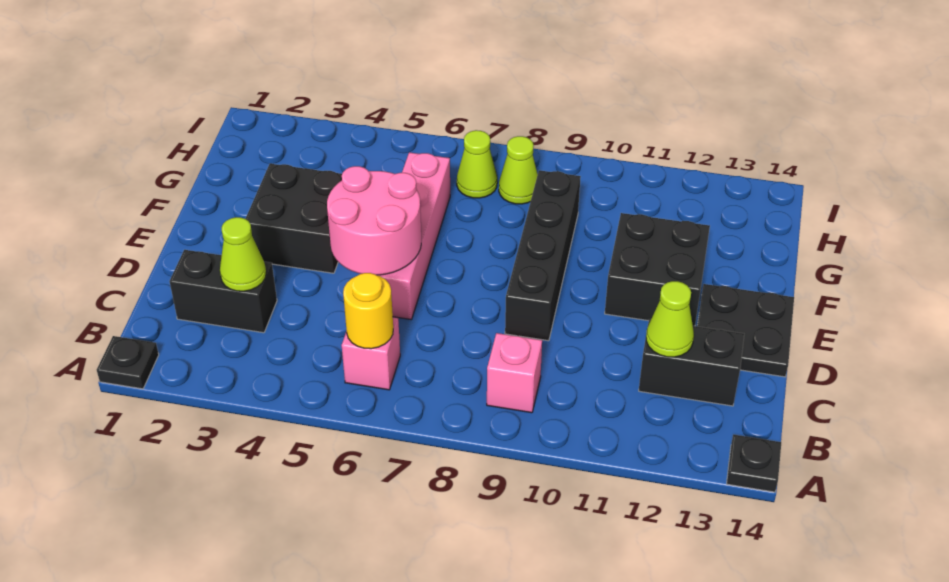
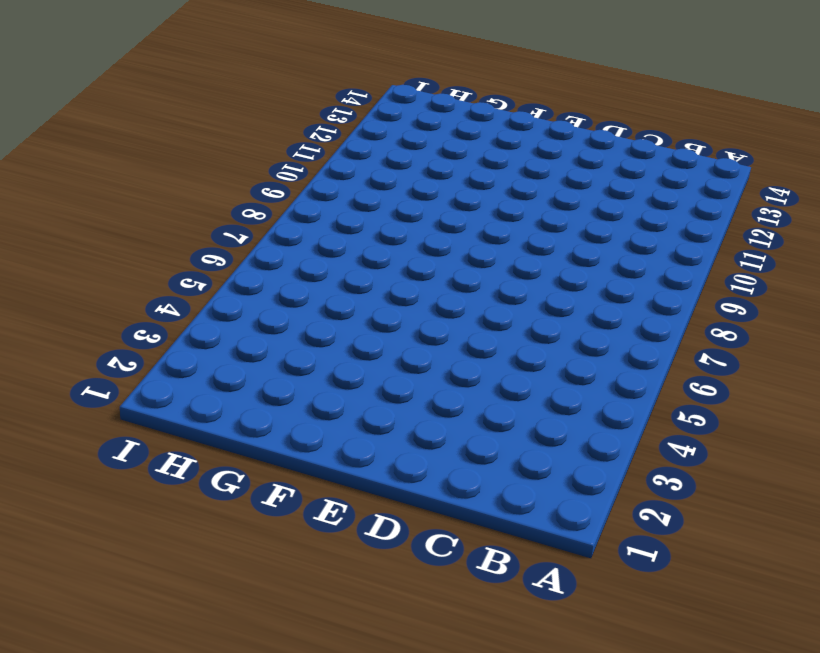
none -> black plate A1 level 1
none -> black plate A14 level 1
none -> pink brick B6 level 1

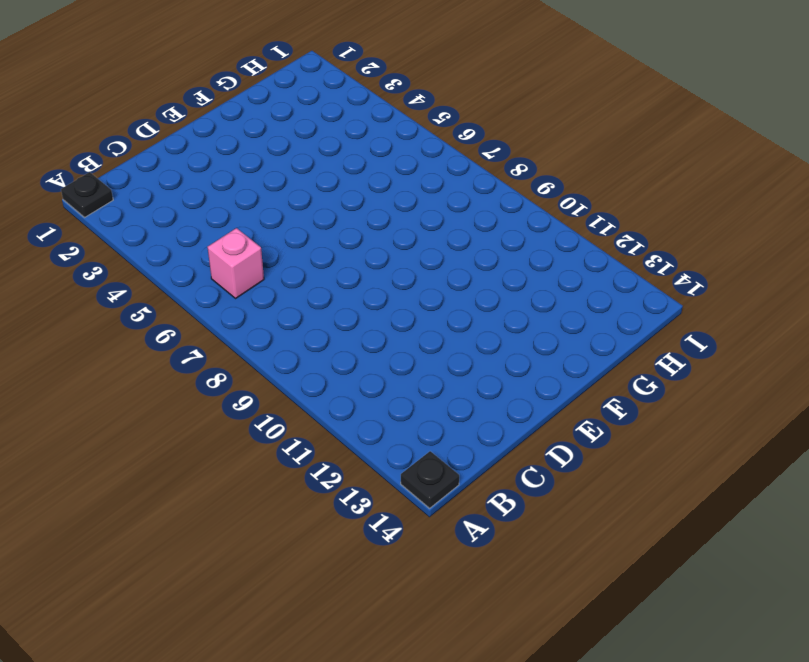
none -> pink brick B9 level 1
none -> black brick C2:C3 level 1
none -> black brick C12:C13 level 1

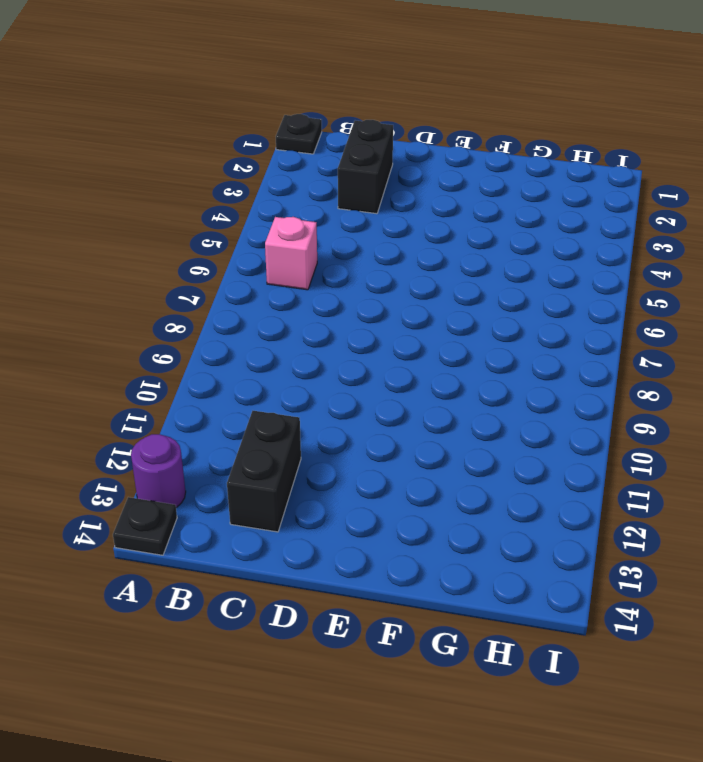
purple round brick A13 level 1 -> none
none -> pink brick B9 level 1
none -> pink brick D6:G6 level 1
none -> black brick D9:G9 level 1

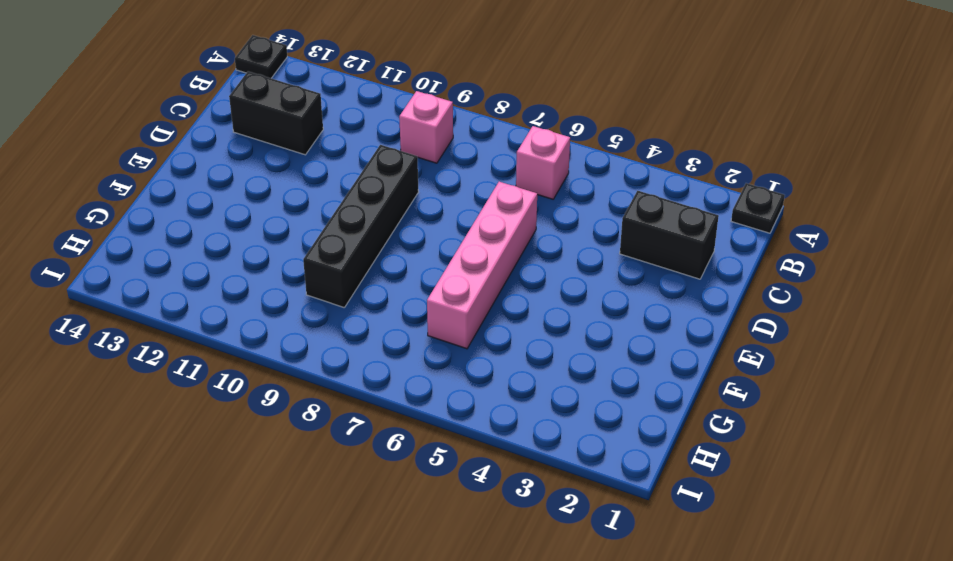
none -> black plate D13:E14 level 1
none -> black brick E3:F4 level 1
none -> black brick E11:F12 level 1

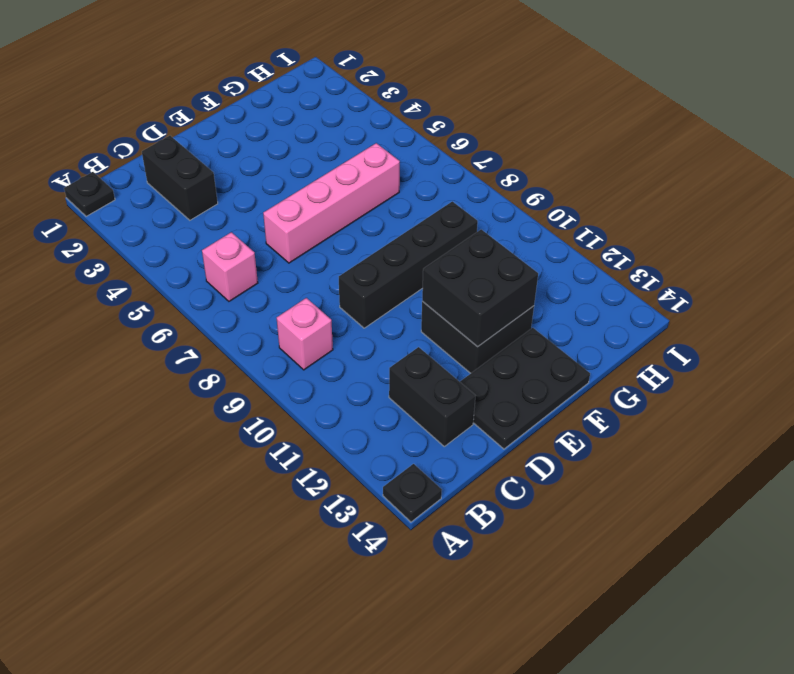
black plate D13:F14 level 1 -> black plate D13:E14 level 1
black brick E11:F12 level 2 -> black brick E3:F4 level 1
none -> lime cone H7 level 1
none -> lime cone H8 level 1
none -> yellow round brick B6 level 2

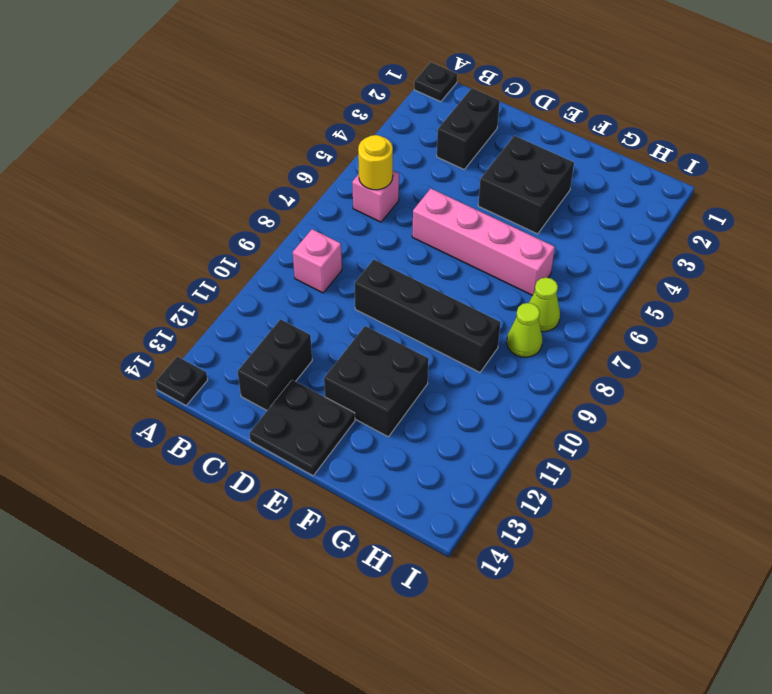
none -> lime cone C3 level 2
none -> lime cone C12 level 2
none -> pink round brick D5:E6 level 2

